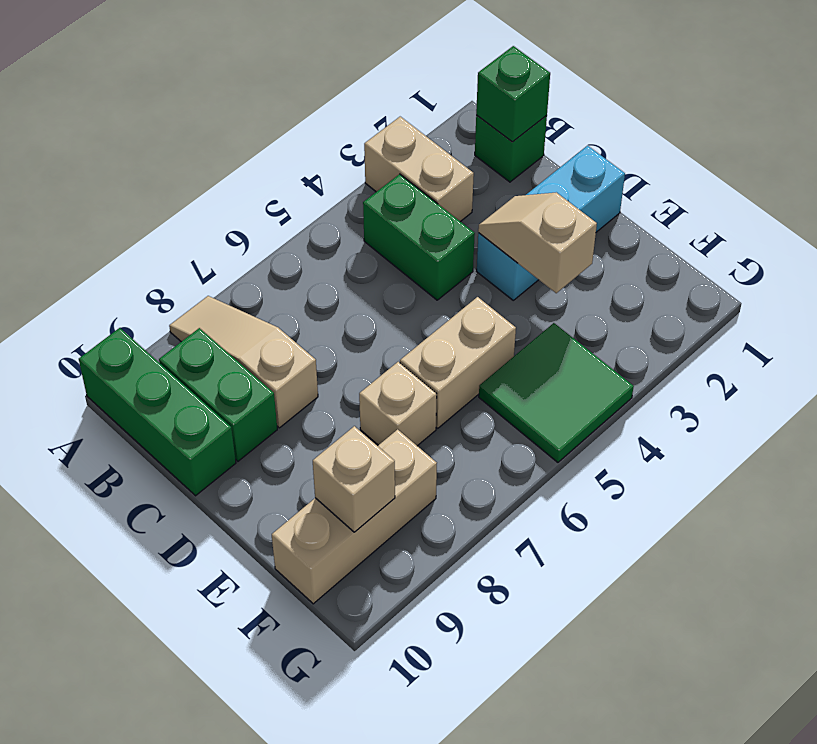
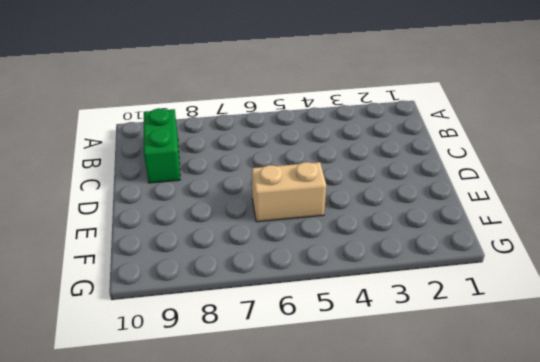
none -> tan brick A3:B3 level 1
none -> tan slope A8:C8 level 1 top C
none -> green brick A10:C10 level 1

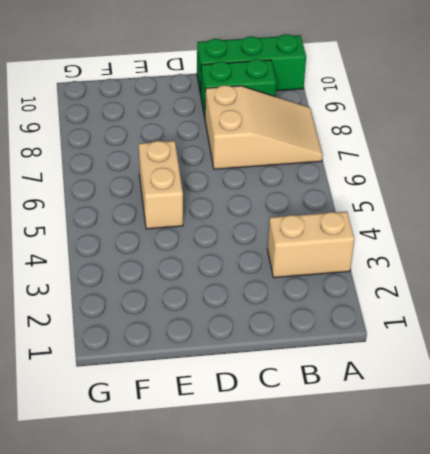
tan slope A7:C8 level 1 top C -> tan slope A8:C8 level 1 top C
none -> green brick B1 level 1
none -> green brick B4:C4 level 1
none -> cyan brick D1:D3 level 1

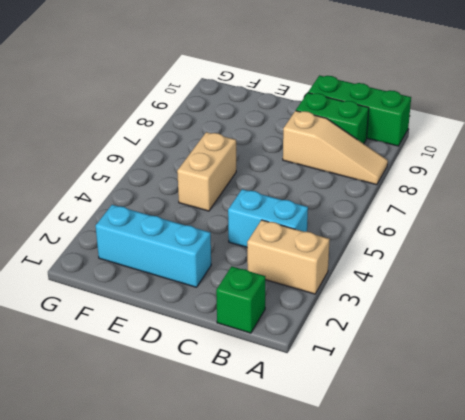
cyan brick B4:C4 level 1 -> green brick B4:C4 level 1
cyan brick D2:F2 level 1 -> cyan brick D1:D3 level 1
none -> tan brick E7 level 1
none -> green tile F4:G5 level 1
none -> tan brick F8:F10 level 1

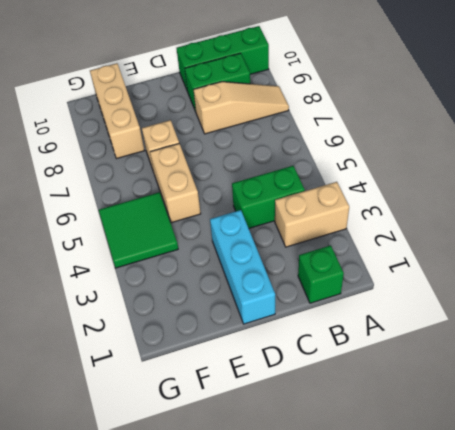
none -> green brick B1 level 2
none -> tan slope D3:E3 level 2 top E
none -> tan brick F9 level 2

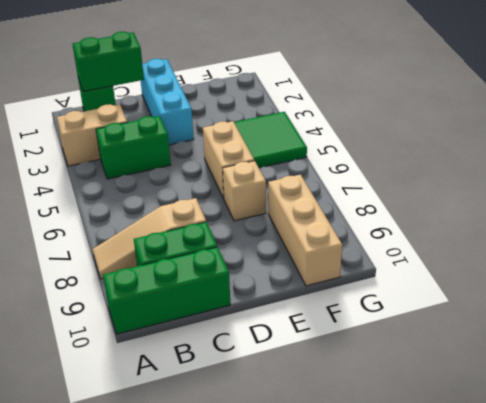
green brick B1:C1 level 2 -> green brick B1 level 2
none -> tan slope D3:E3 level 2 top E
none -> tan brick F9 level 2

